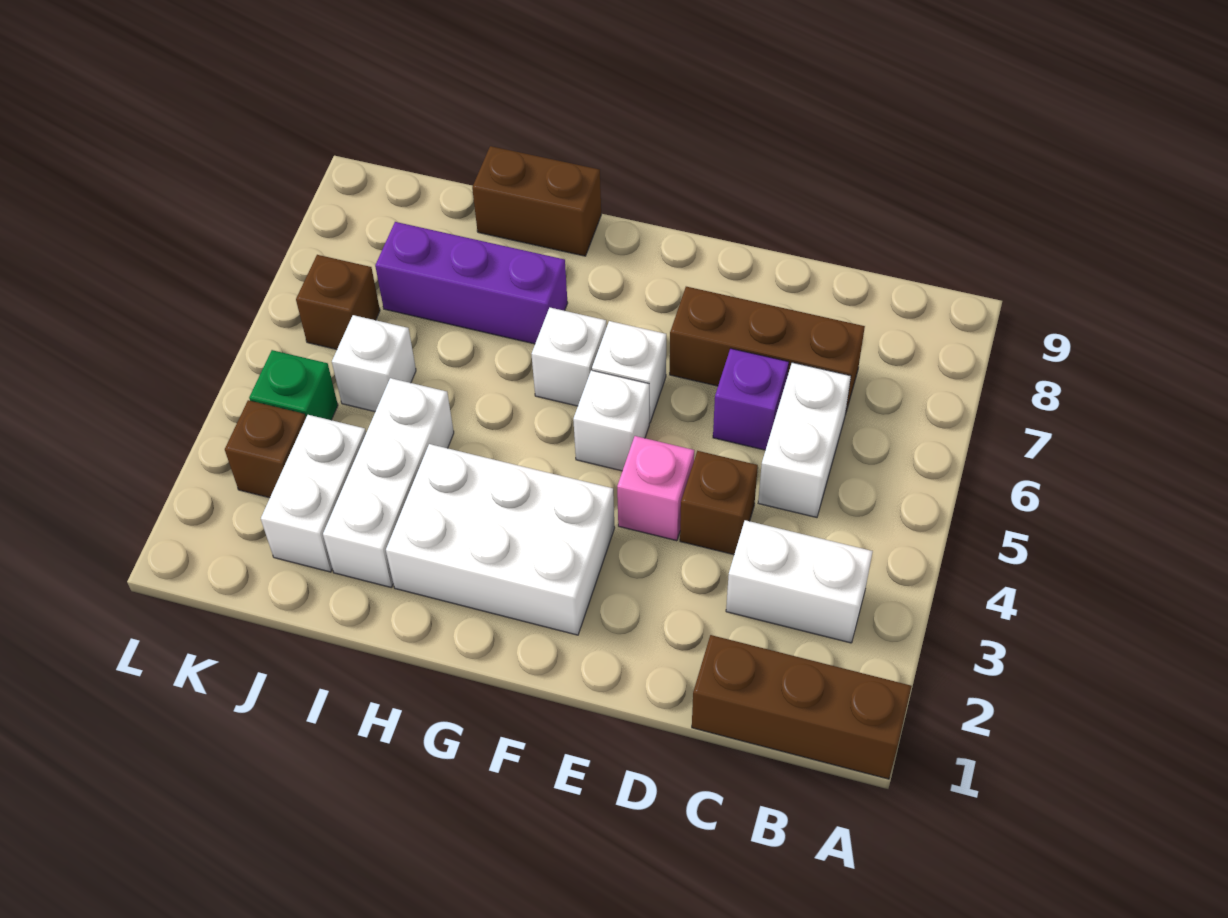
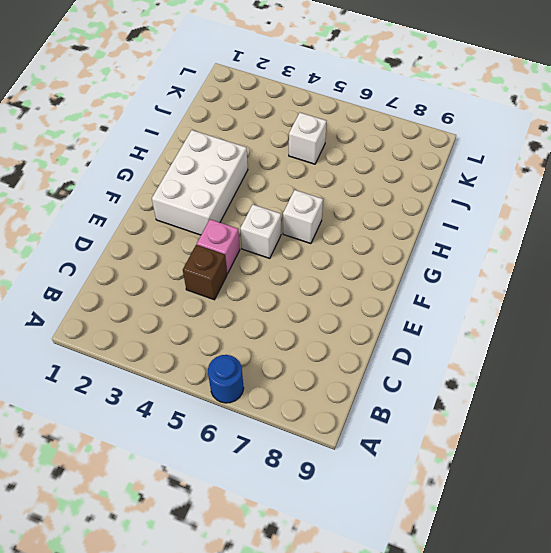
blue round brick A6 level 1 -> none
none -> brown brick A1:C1 level 1
none -> white brick B3:C3 level 1
none -> white brick C5:C6 level 1

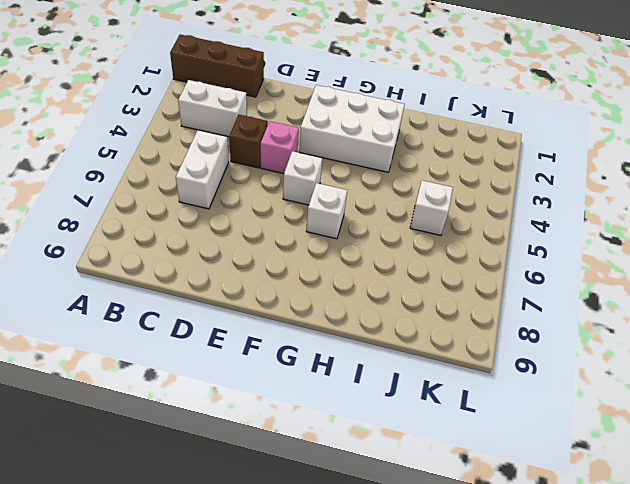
none -> brown brick C7:E7 level 1
none -> purple brick D6 level 1
none -> white brick F6 level 1

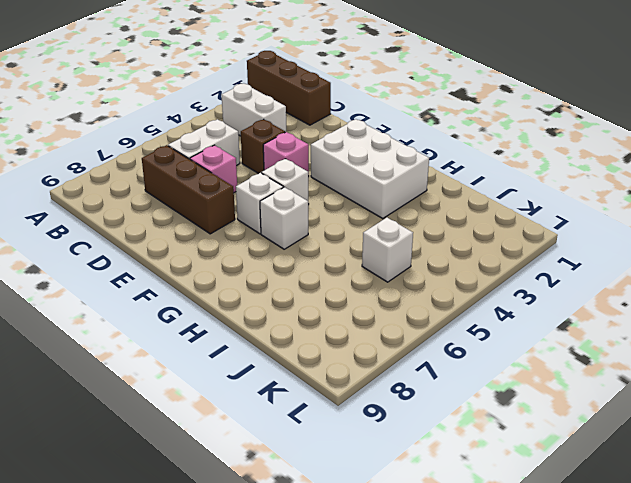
pink brick D6 level 1 -> purple brick D6 level 1
none -> purple brick H7:J7 level 1
none -> brown brick H9:I9 level 1
none -> white brick I2:I4 level 1

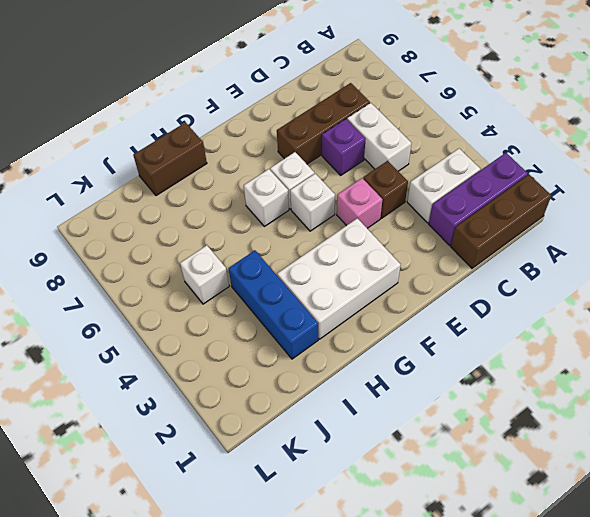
purple brick A2:C2 level 1 -> purple brick H7:J7 level 1
blue brick I2:I4 level 1 -> white brick I2:I4 level 1
none -> white brick J2:J3 level 1
none -> brown brick K3 level 1
none -> green brick K4 level 1

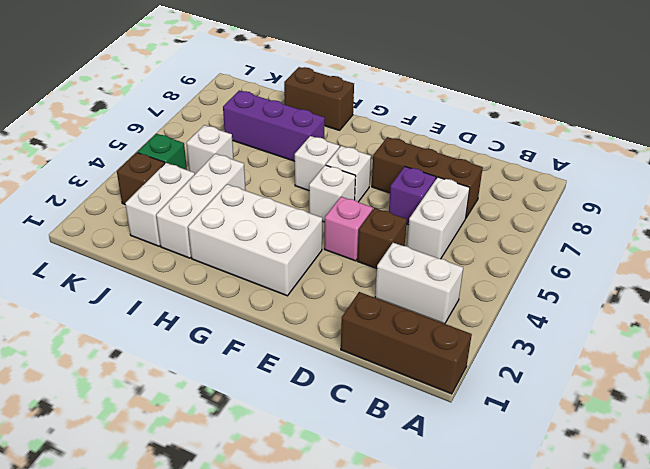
none -> brown brick K6 level 1

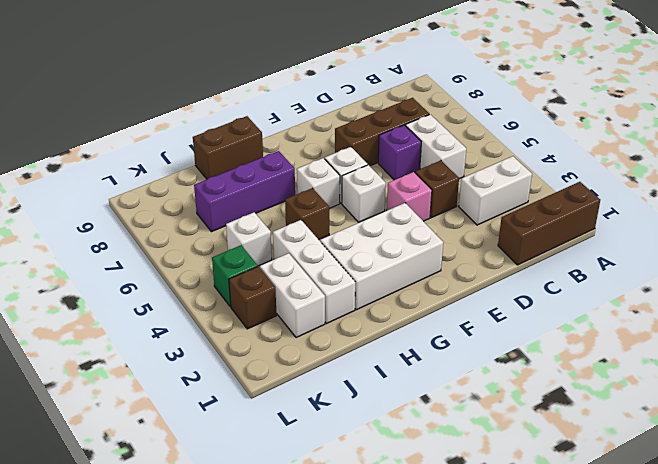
brown brick H5 level 1 -> brown brick K6 level 1

